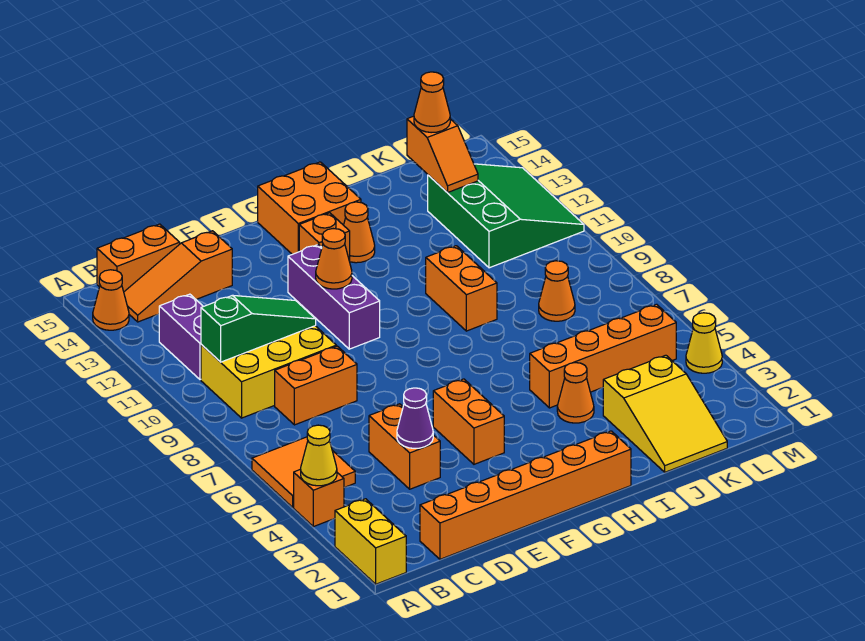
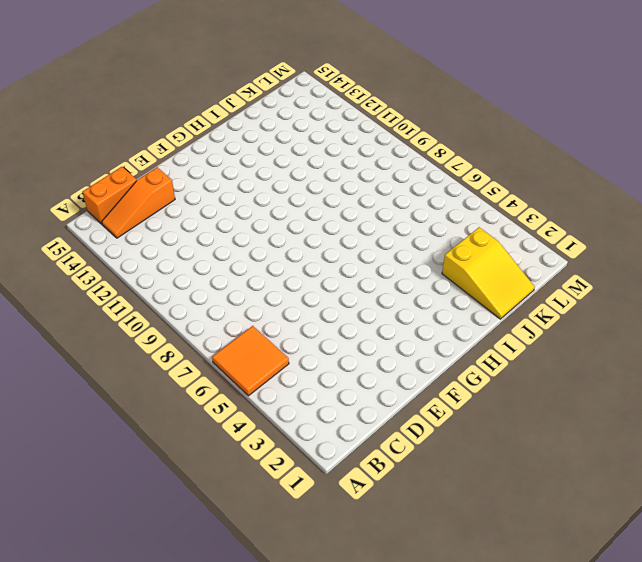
none -> yellow brick A1:A2 level 1
none -> orange brick A4 level 1
none -> orange cone A14 level 1

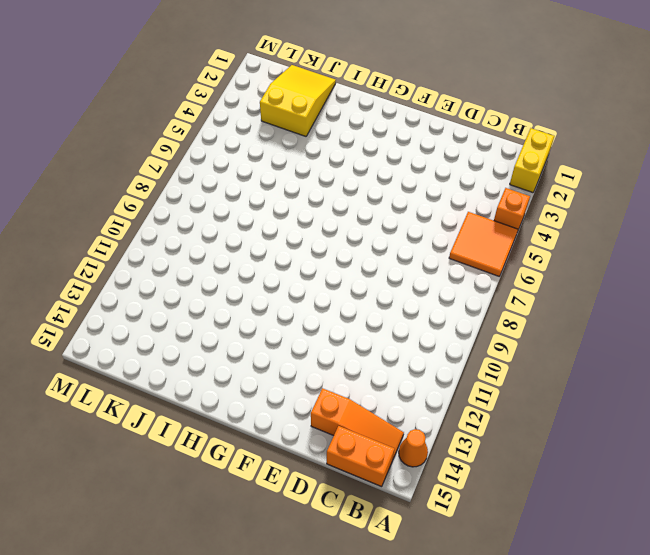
none -> yellow brick B9:D10 level 1
none -> purple brick B11:B12 level 1
none -> orange brick C1:H1 level 1

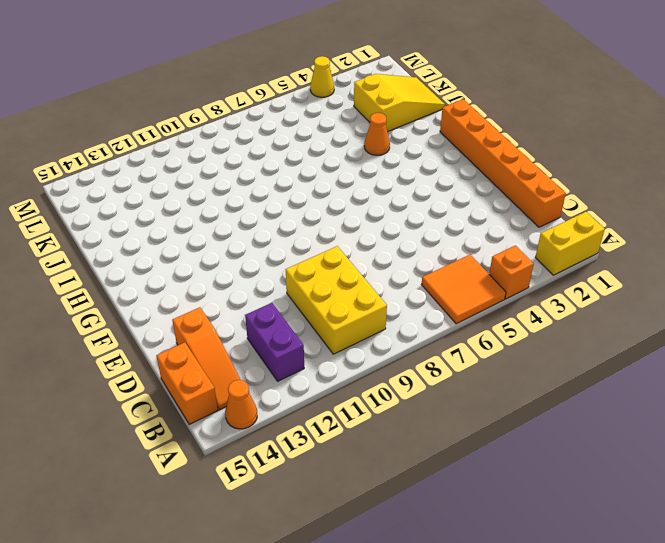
purple brick B12:C12 level 1 -> purple brick B11:B12 level 1
none -> orange brick C8:D8 level 1
none -> orange brick D4:D5 level 1
none -> orange brick F4:F5 level 1

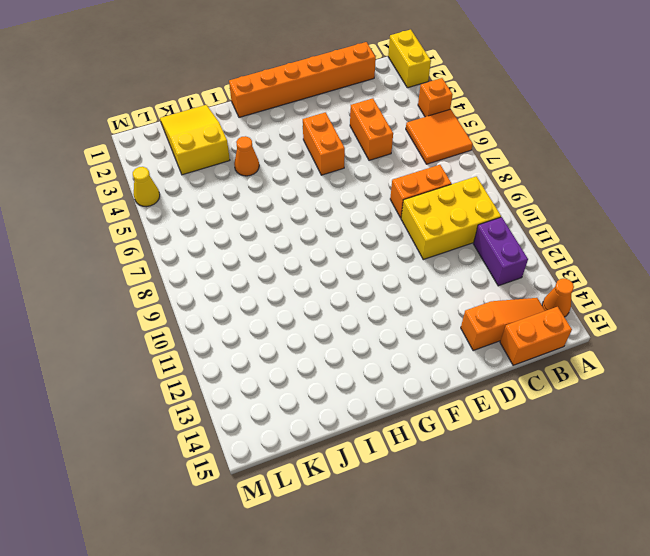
none -> purple brick F10:F12 level 1
none -> orange brick G13 level 1
none -> orange brick G14:H15 level 1

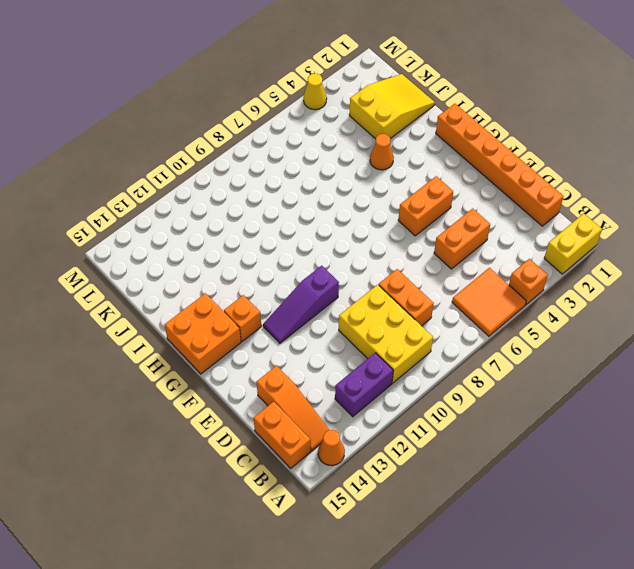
purple slope F10:F12 level 1 top 10 -> purple brick F10:F12 level 1
none -> orange cone H13 level 1
none -> orange brick I5:L5 level 1
none -> orange brick I9:I10 level 1

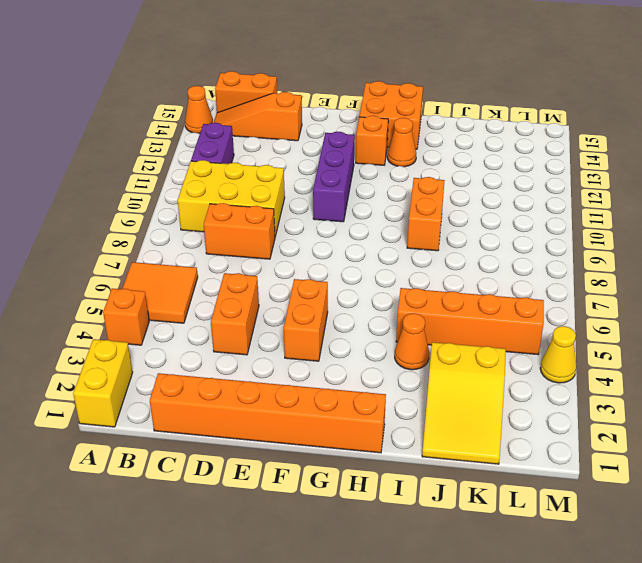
none -> orange cone K8 level 1
none -> green slope K11:M13 level 1 top K
none -> yellow cone A4 level 2

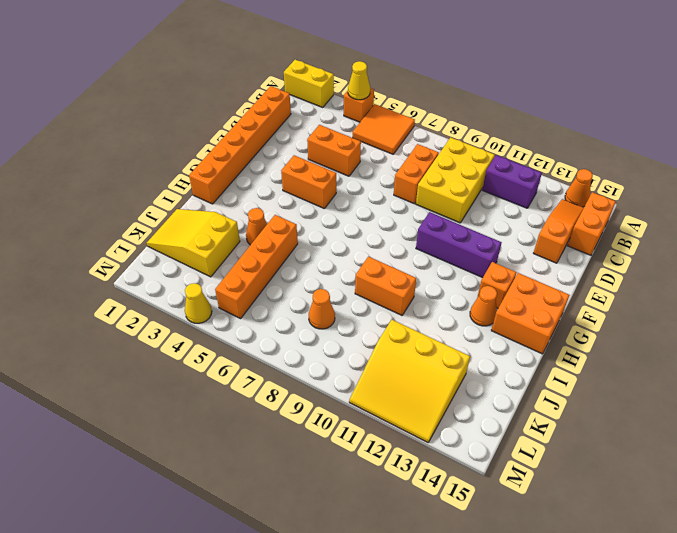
yellow slope K11:M13 level 1 top K -> green slope K11:M13 level 1 top K
none -> green slope B10:D10 level 2 top B
none -> purple cone D4 level 2
none -> orange cone F11 level 2

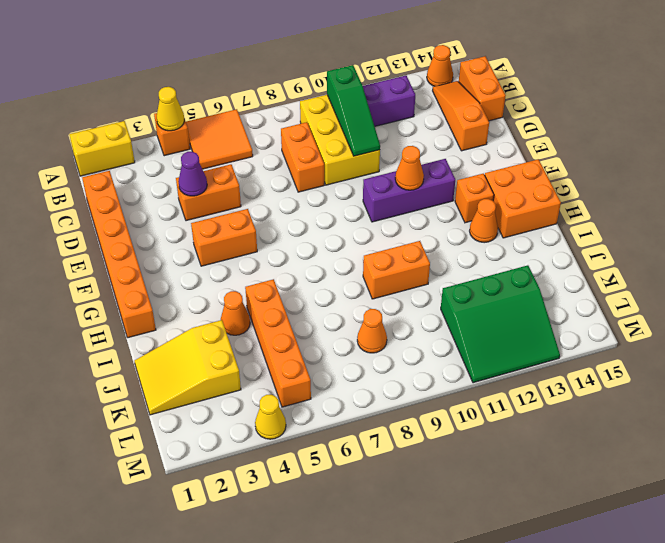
none -> orange slope K13:K14 level 2 top 14
none -> orange cone K14 level 3

